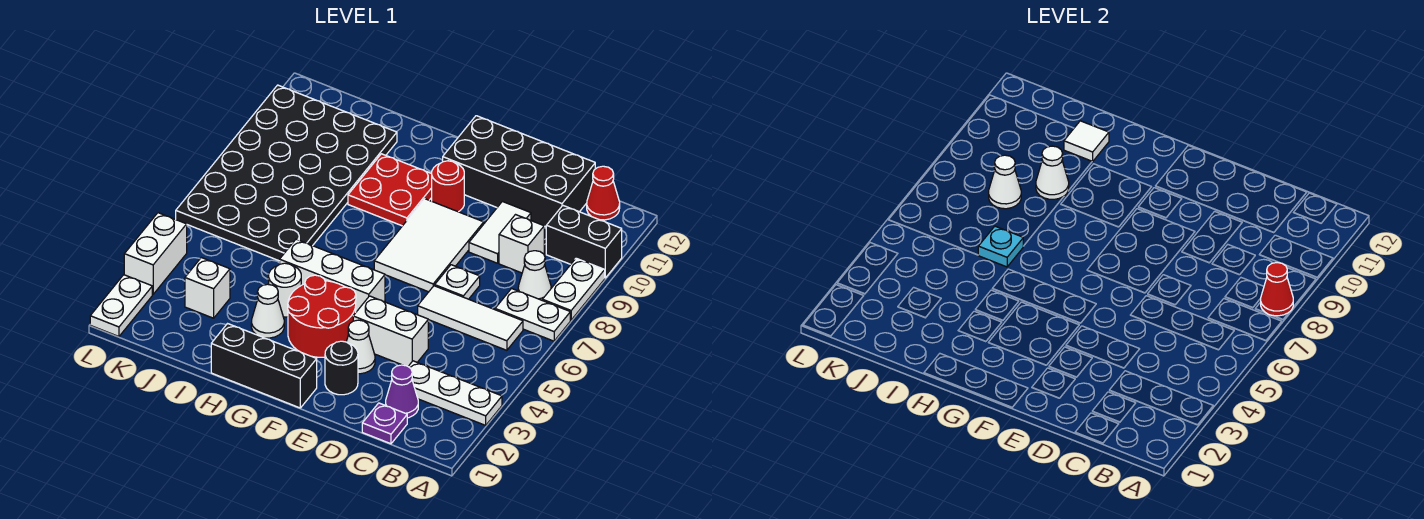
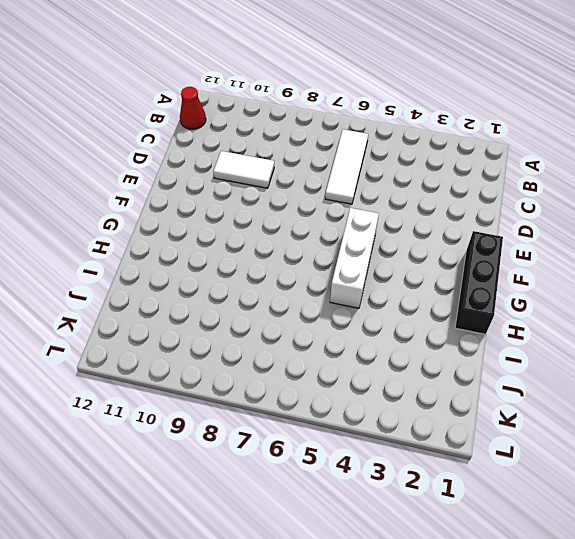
none -> white plate A3:C3 level 1
none -> white plate A7:B7 level 1
none -> white plate A8:A9 level 1
none -> black brick A10:B10 level 1

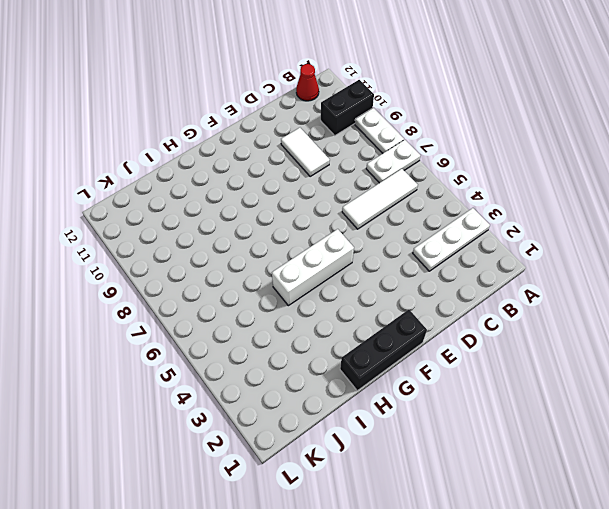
none -> white cone B8 level 1
none -> purple plate C1 level 1
none -> purple cone C2 level 1
none -> white brick C9 level 1

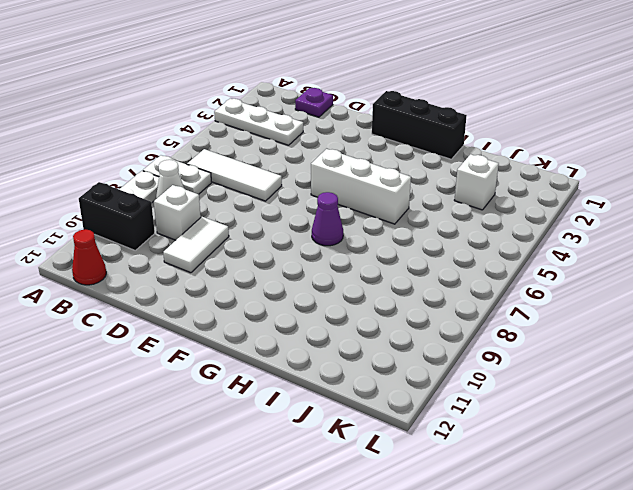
purple cone G7 level 1 -> purple cone C2 level 1
none -> black brick C11:F12 level 1
none -> white brick D4:E4 level 1
none -> white plate D7 level 1
none -> black round brick E2 level 1

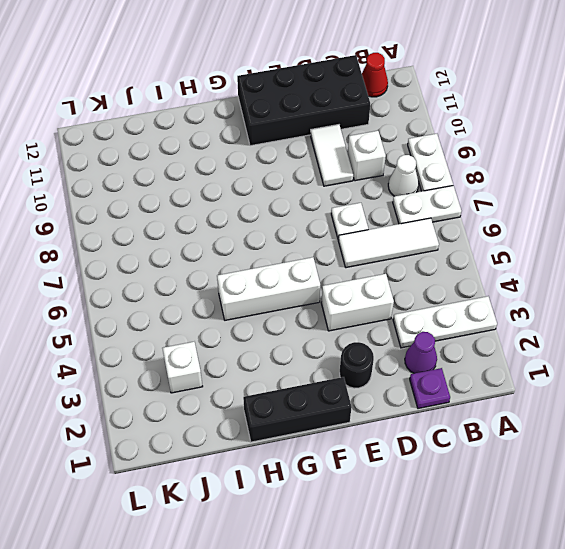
none -> black brick A10:B10 level 1
none -> white cone E3 level 1
none -> white tile E7:F9 level 1
none -> red round brick F3:G4 level 1

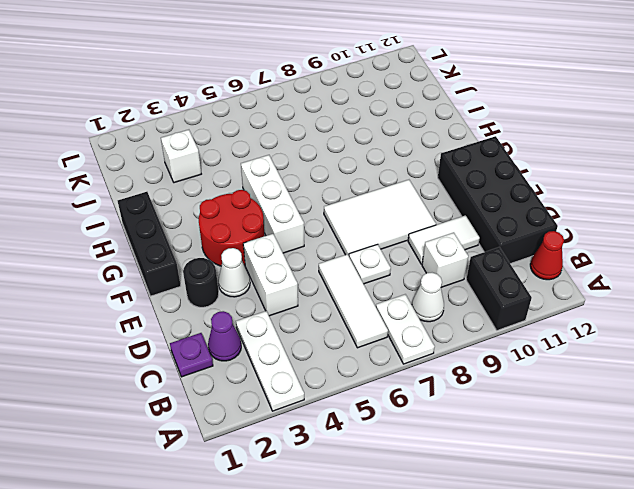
none -> white plate A8:A9 level 1
none -> red round brick F10 level 1
none -> red plate G9:H10 level 1
none -> white cone H3 level 1

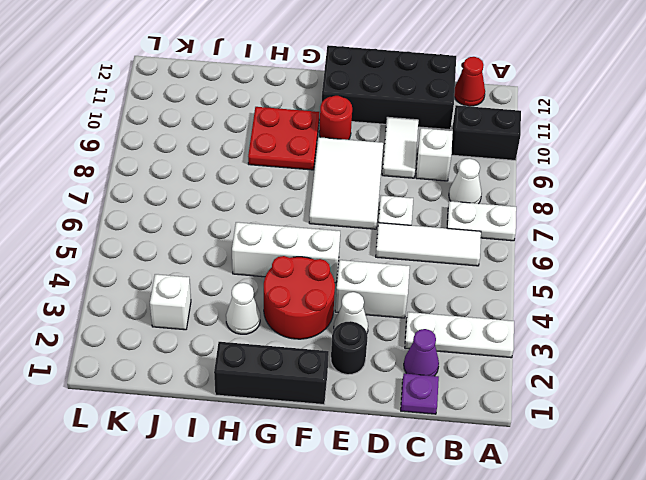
none -> white plate A8:A9 level 1
none -> white round brick H4 level 1
none -> black plate I6:L11 level 1
none -> white plate L1:L2 level 1

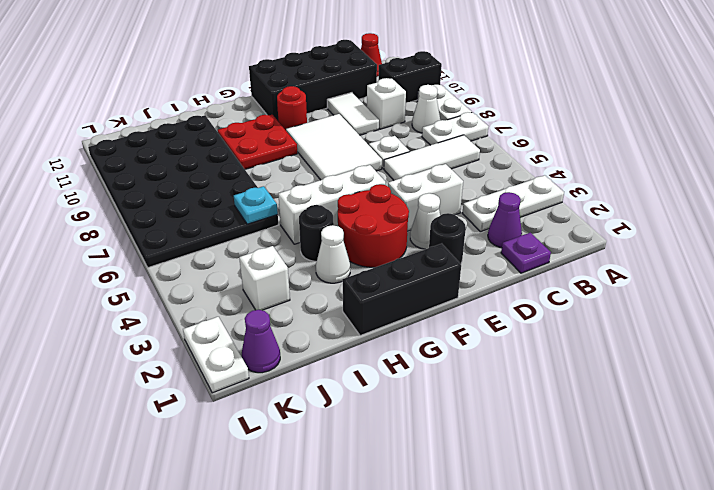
black round brick H4 level 1 -> white round brick H4 level 1
purple cone K1 level 1 -> none
none -> white brick L3:L4 level 1
none -> red cone A8 level 2
none -> white cone I9 level 2
none -> white tile I11 level 2

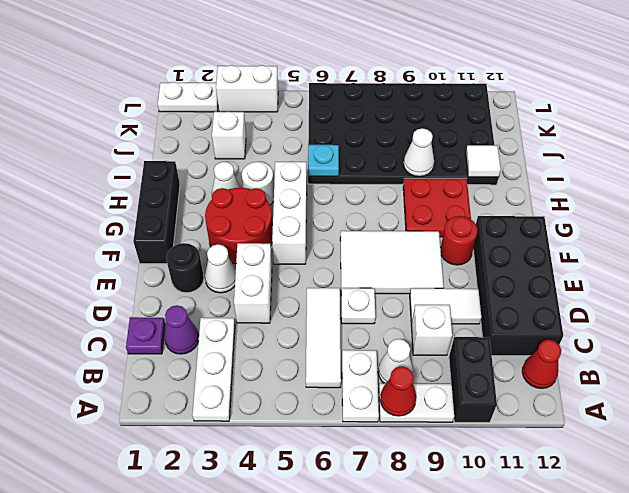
none -> white cone J8 level 2

